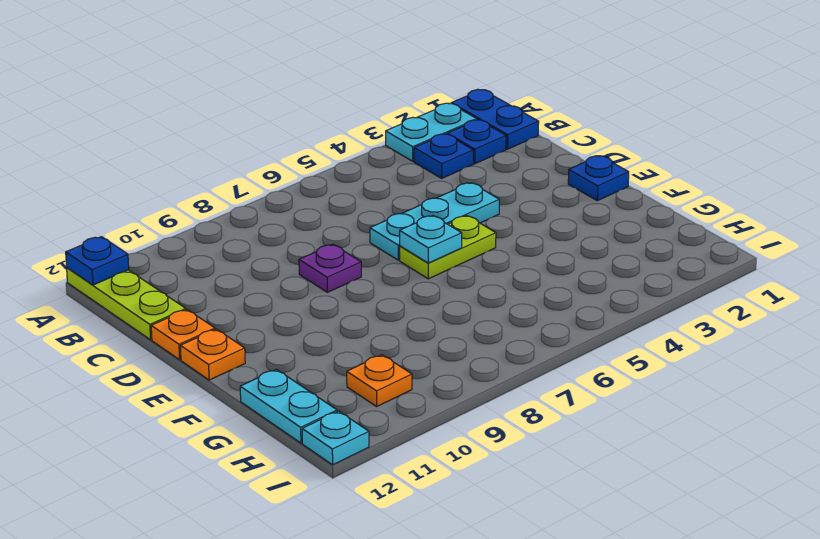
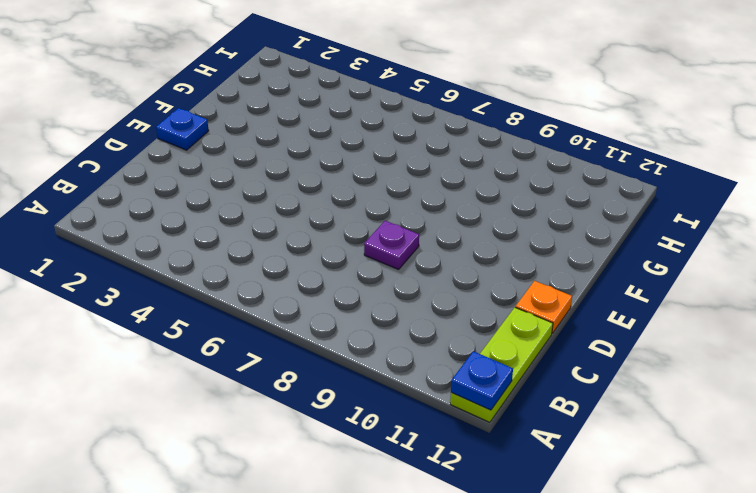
none -> blue plate A1:B1 level 1
none -> cyan plate A2:A3 level 1
none -> blue plate B2 level 1

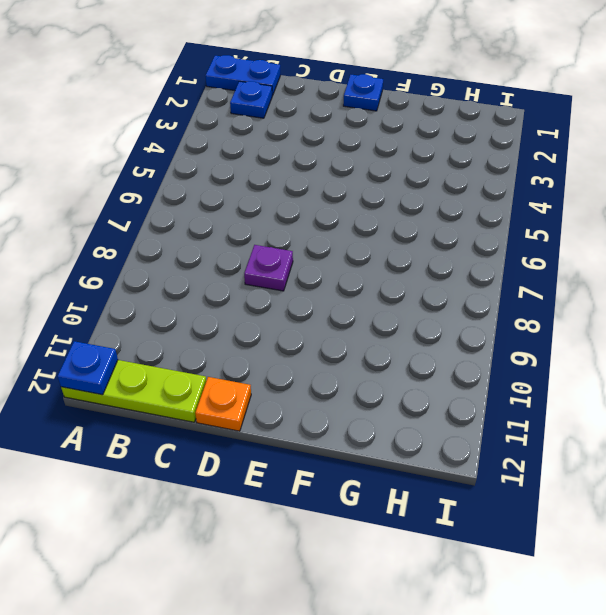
none -> cyan plate A2:A3 level 1
none -> blue plate B3 level 1
none -> cyan plate D4:D6 level 1

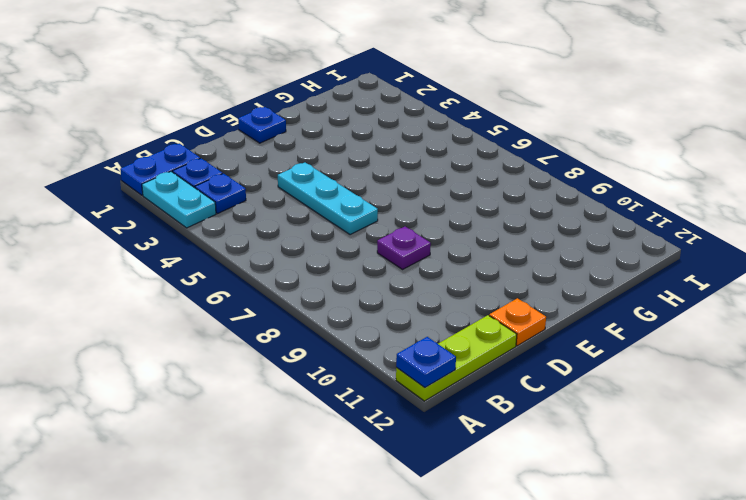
none -> lime plate E5:E6 level 1
none -> orange plate E12 level 1
none -> cyan plate G12:H12 level 1

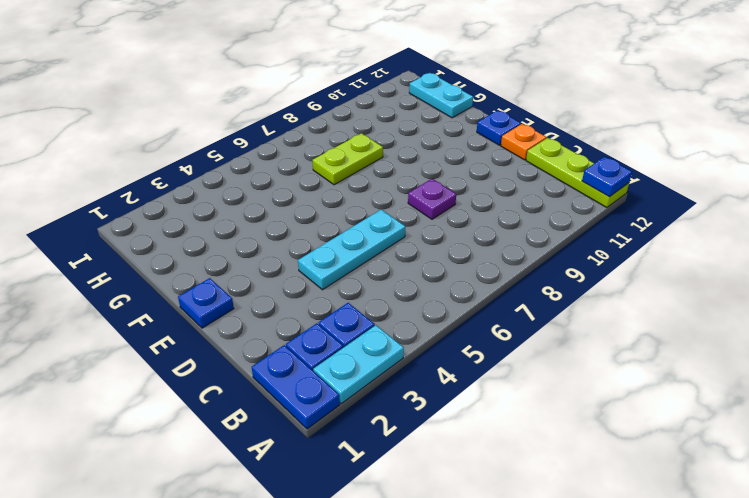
blue plate E12 level 1 -> orange plate E12 level 1
lime plate G7:G8 level 1 -> lime plate E5:E6 level 1
none -> orange plate H10 level 1
none -> cyan plate I12 level 1
none -> cyan plate E6 level 2

